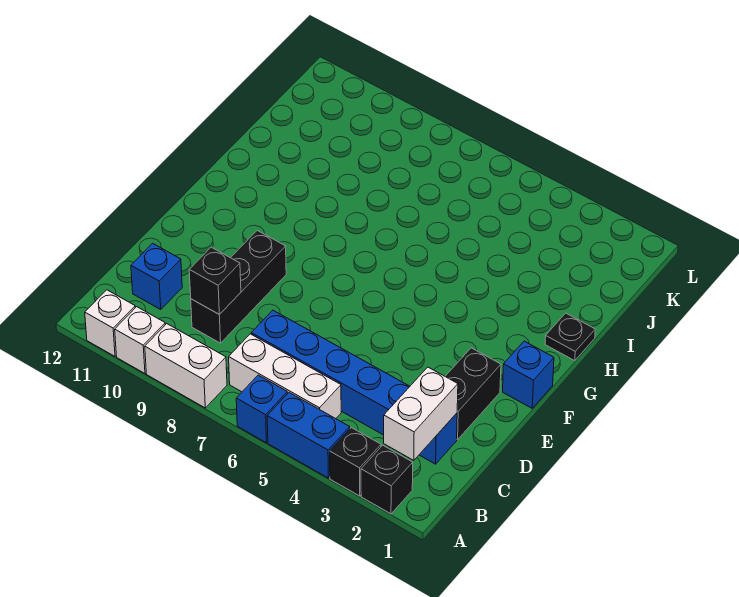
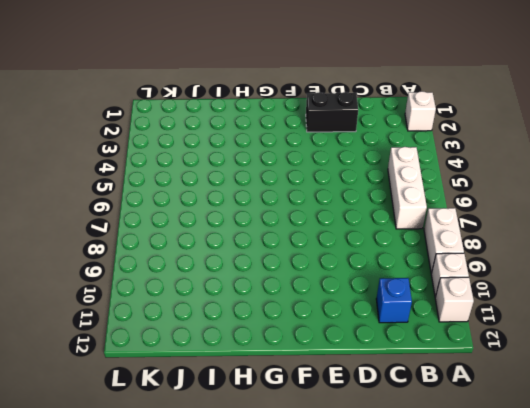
white brick A2 level 1 -> black brick A2 level 1
none -> black brick A3 level 1
none -> blue brick A4:A5 level 1
none -> blue brick A6 level 1

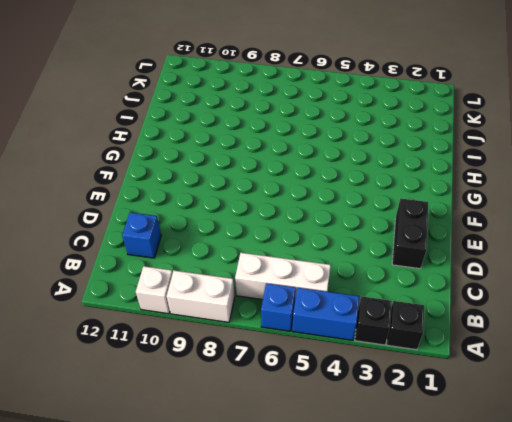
none -> white brick A11 level 1
none -> blue brick C2:C7 level 1
none -> black brick C9:E9 level 1

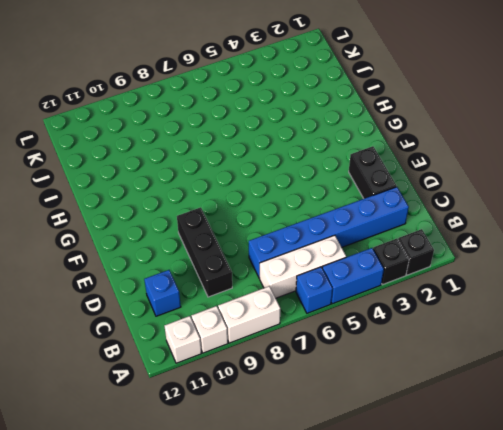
none -> blue brick F1 level 1
none -> black plate H1 level 1
none -> white brick B2:C2 level 2

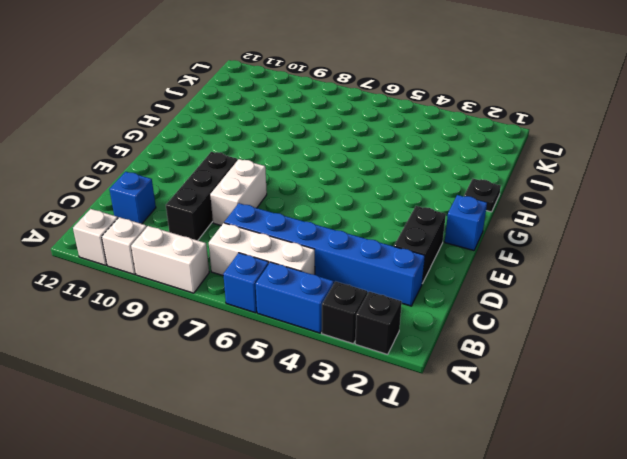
white brick D8:E8 level 1 -> white brick B2:C2 level 2
none -> black brick C9 level 2

